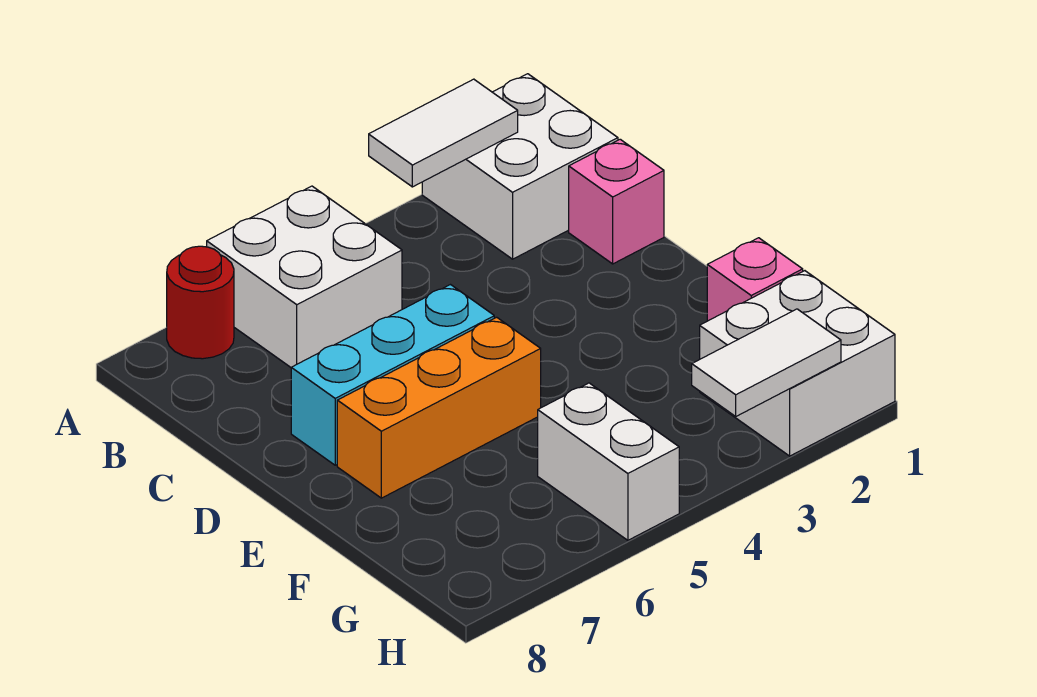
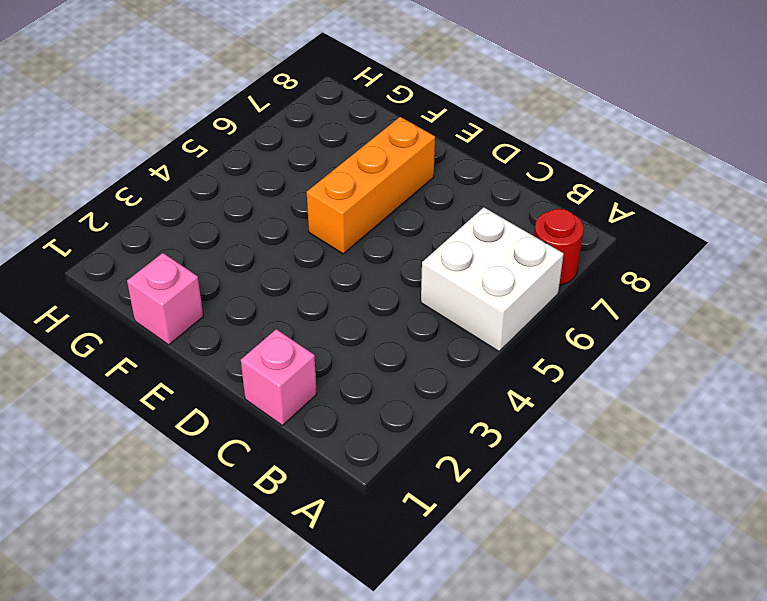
none -> white brick A1:B2 level 1
none -> cyan brick D5:D7 level 1

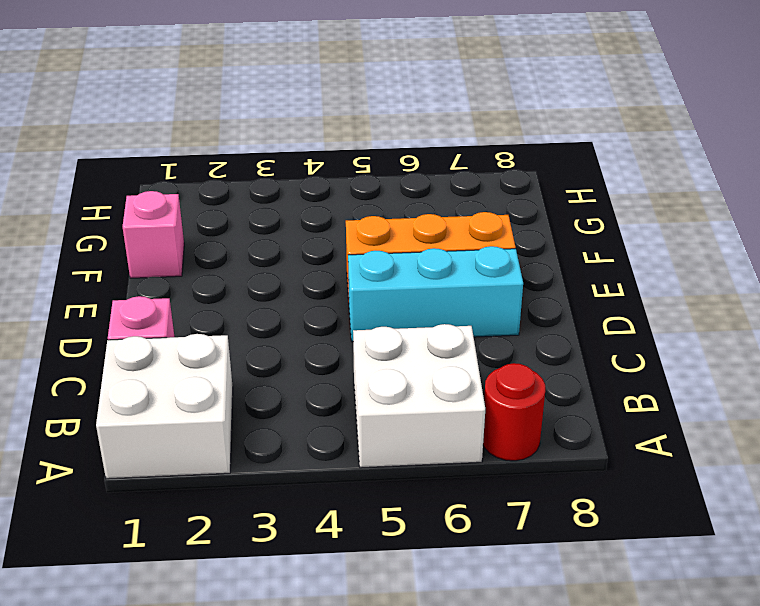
none -> white brick G1:H2 level 1
none -> white brick G5:H5 level 1

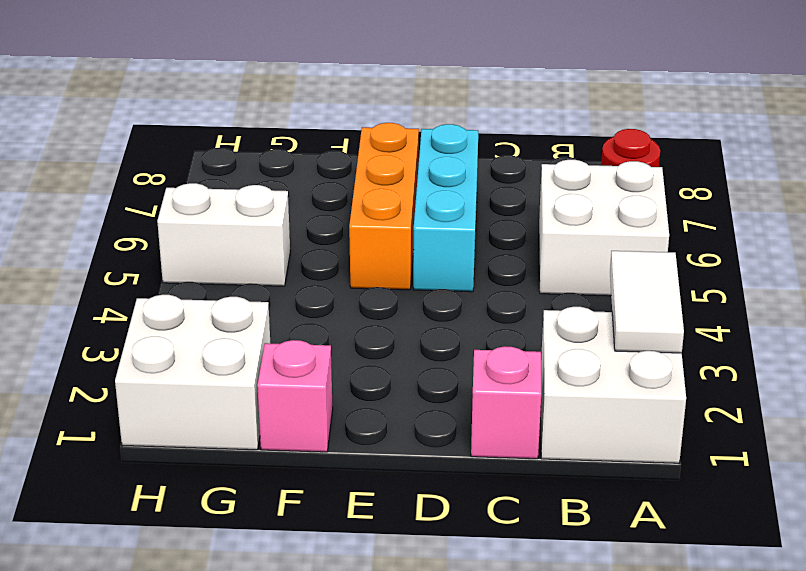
none -> white tile H2:H3 level 2

